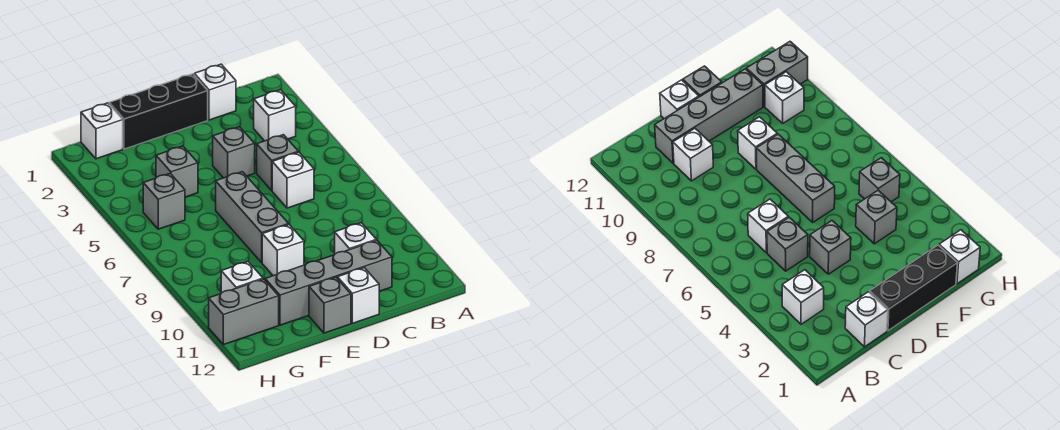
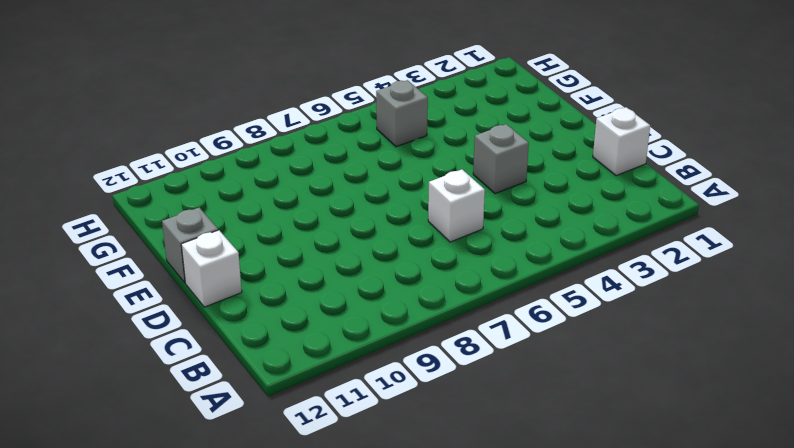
none -> white brick B3 level 1
none -> grey brick C5 level 1
none -> white brick C10 level 1

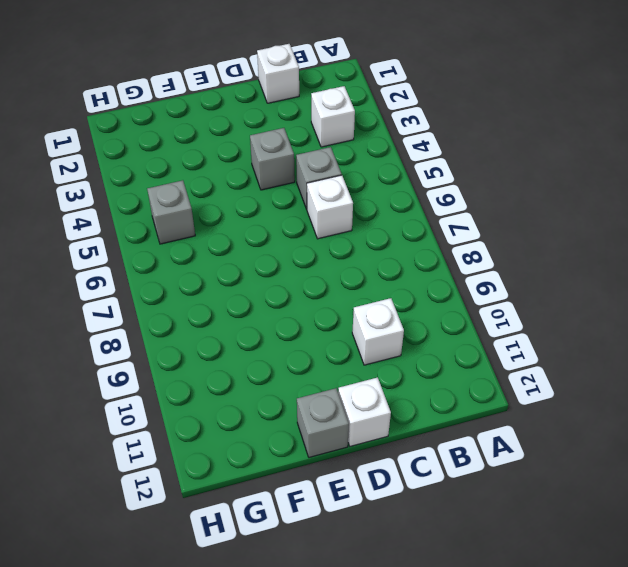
none -> grey brick C11:F11 level 1
none -> black brick D1:F1 level 1
none -> grey brick E6:E8 level 1

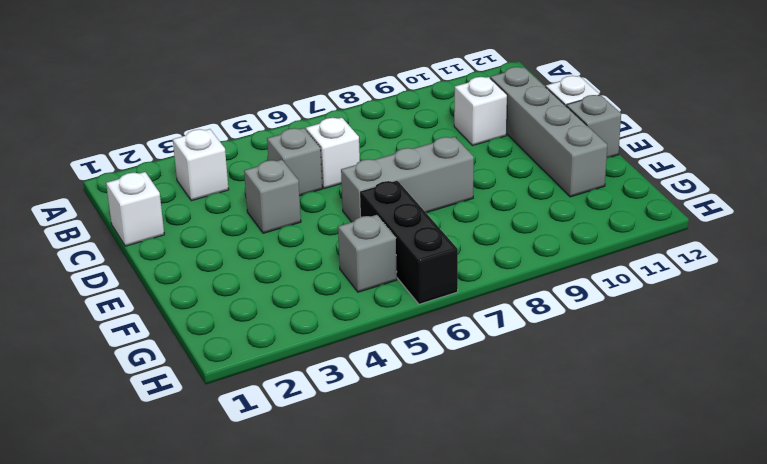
black brick F6:H6 level 1 -> black brick D1:F1 level 1
none -> white brick E9 level 1
none -> grey brick F4 level 1
none -> white brick G1 level 1

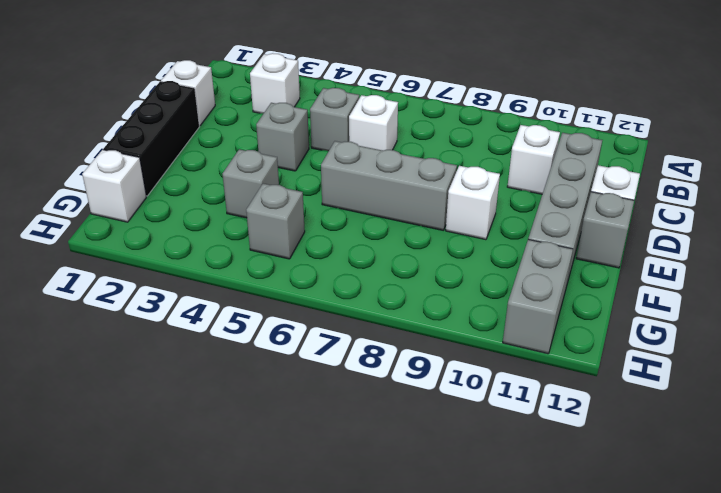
none -> white brick G10 level 1

